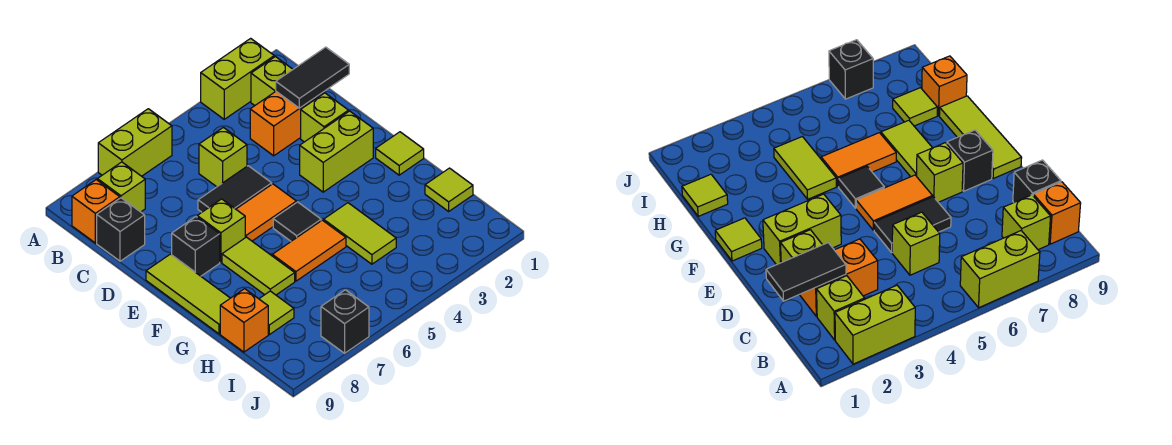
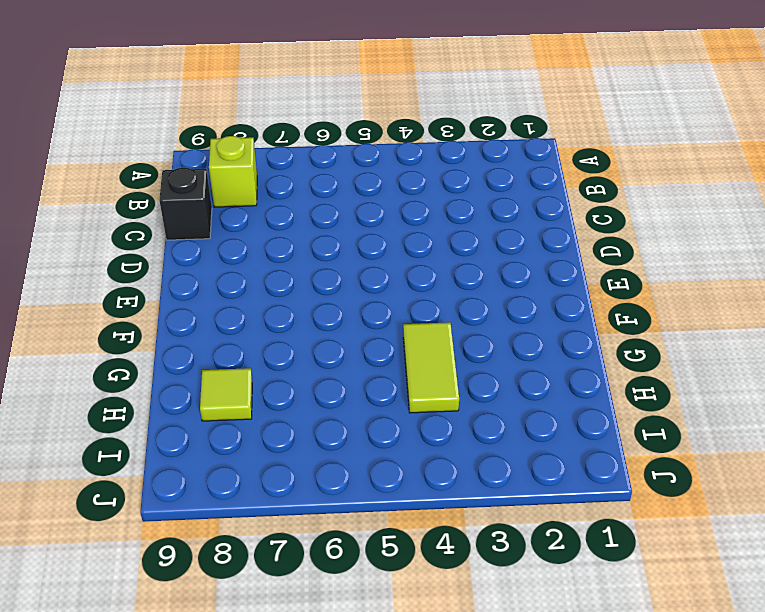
none -> lime brick A2:A3 level 1
none -> lime brick A6:A7 level 1
none -> lime brick B2 level 1

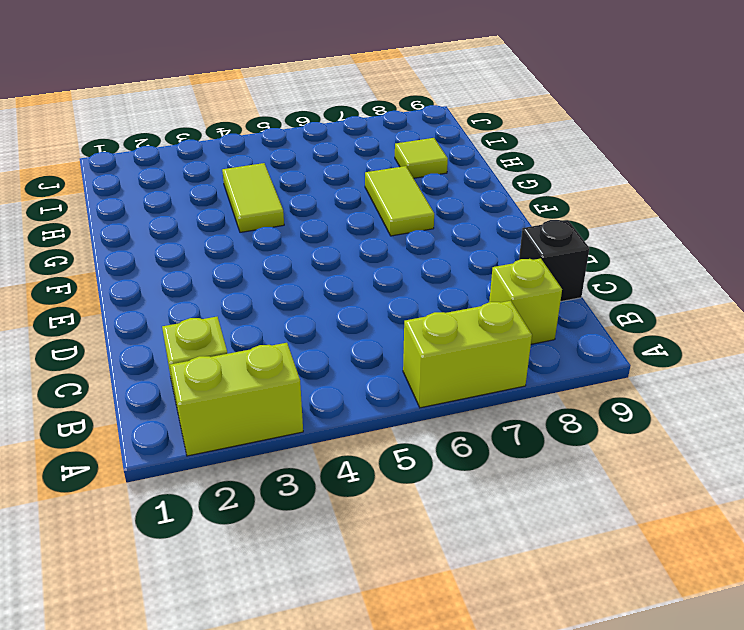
none -> orange brick B9 level 1
none -> orange brick C2:C3 level 1
none -> lime brick C5 level 1

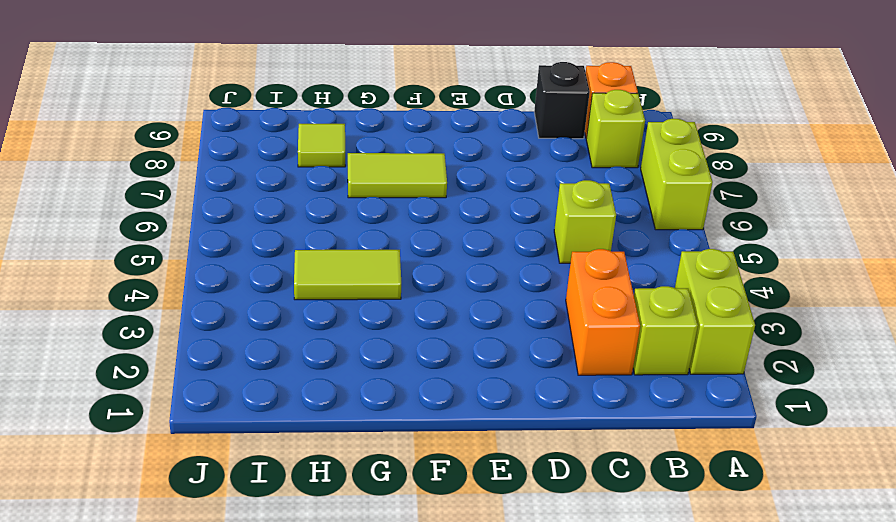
none -> lime brick D2 level 1
none -> black tile D5:D6 level 1
none -> lime brick E2:E3 level 1

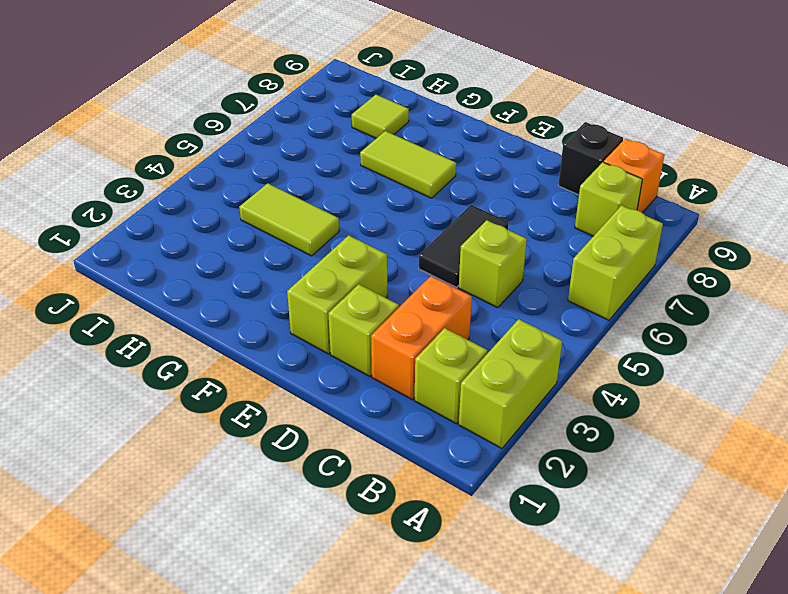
none -> orange tile E5:E6 level 1
none -> lime brick E7 level 1
none -> black brick E8 level 1

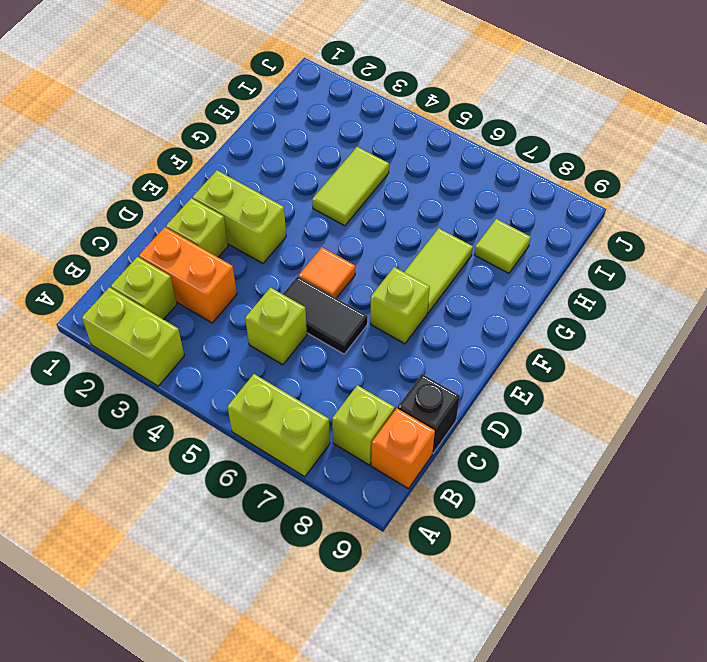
orange tile E5 level 1 -> orange tile E5:E6 level 1
none -> black brick E8 level 1
none -> lime tile E9:G9 level 1
none -> lime tile F1 level 1

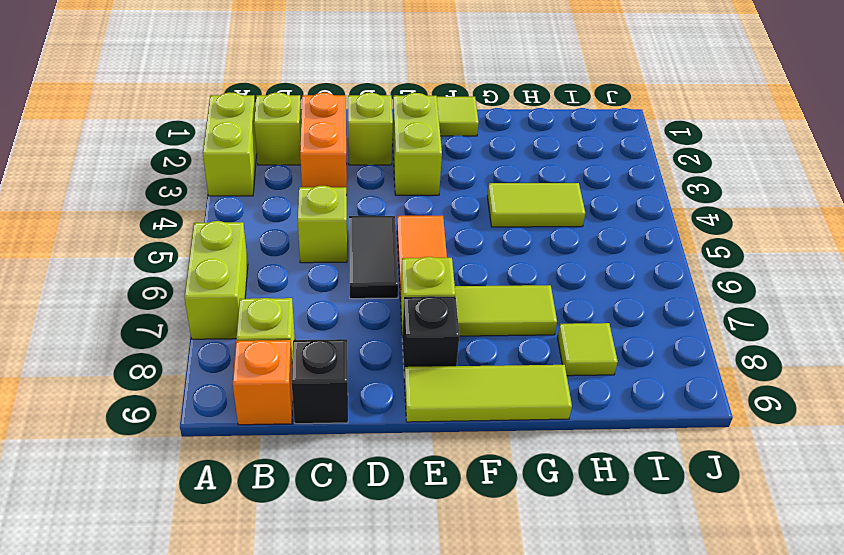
none -> black tile F5 level 1
none -> orange tile G5:G6 level 1
none -> lime tile H1 level 1

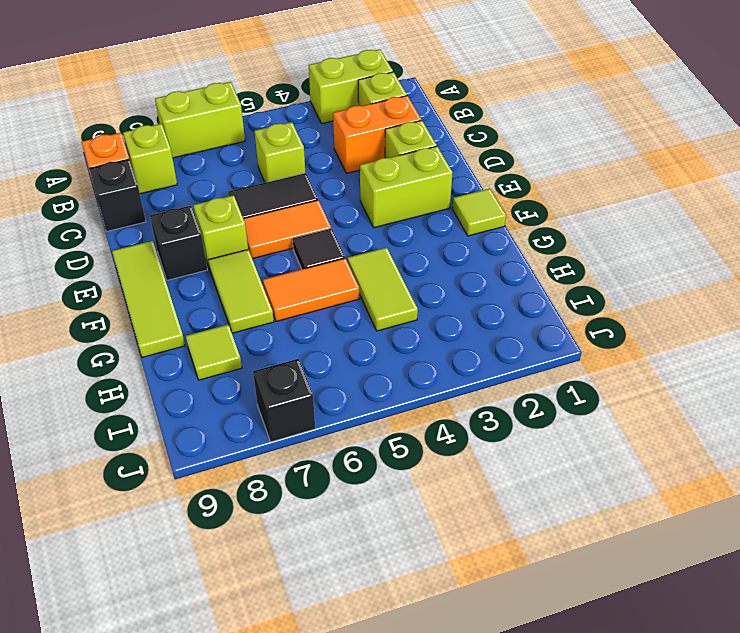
none -> lime tile H1 level 1
none -> orange brick H9 level 1
none -> black tile C1:C2 level 2

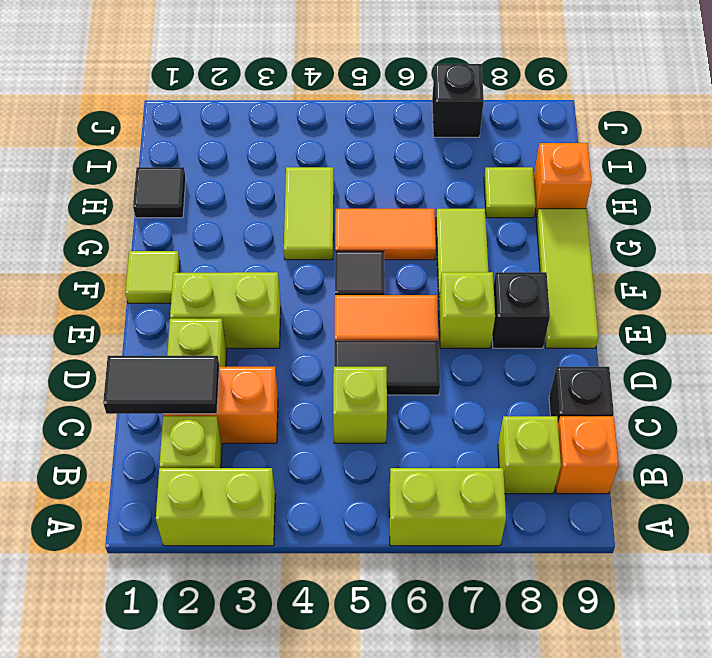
black tile H1 level 1 -> lime tile H1 level 1

